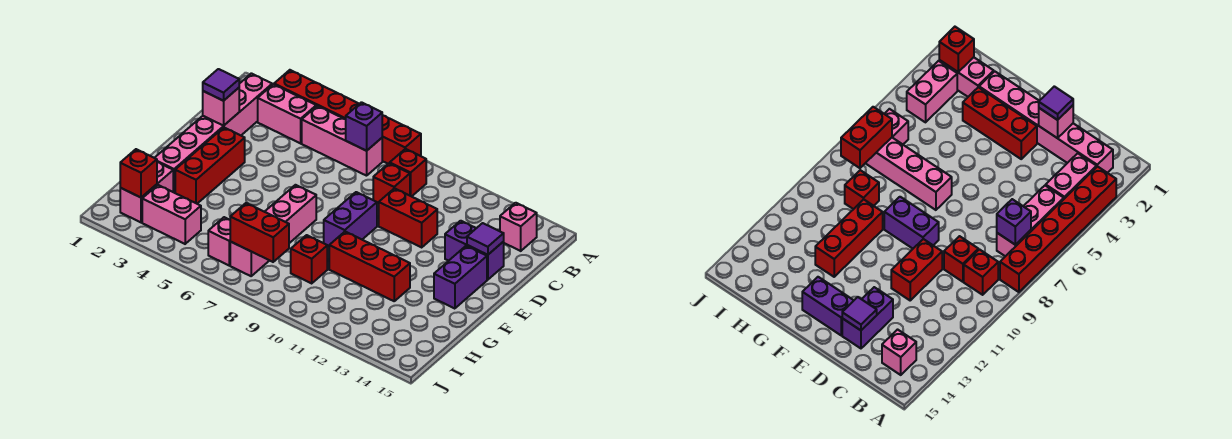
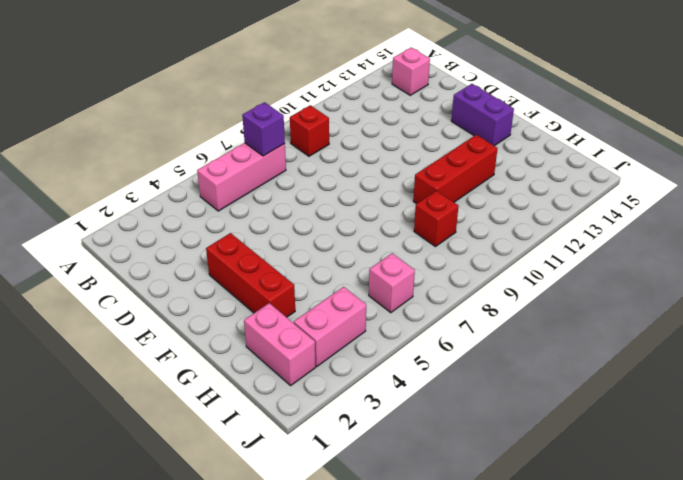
none -> red brick A3:A8 level 1
none -> pink brick B2:G2 level 1
none -> pink brick B3:B4 level 1

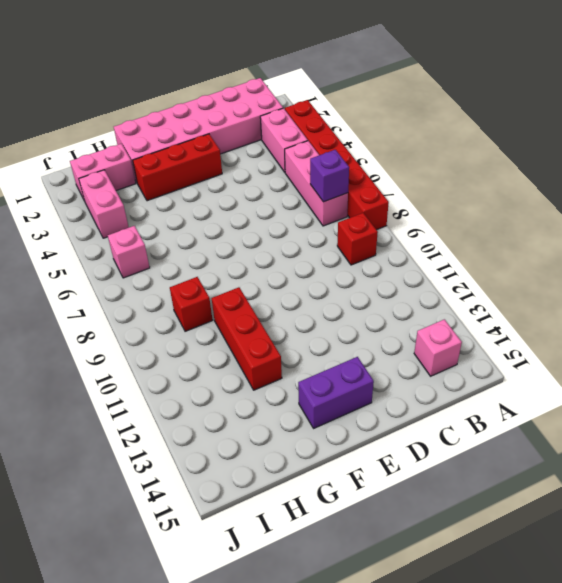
pink brick B1:G2 level 1 -> pink brick B2:G2 level 1
none -> red brick C9 level 1
none -> red brick D10:D11 level 1
none -> purple brick D13:D14 level 1

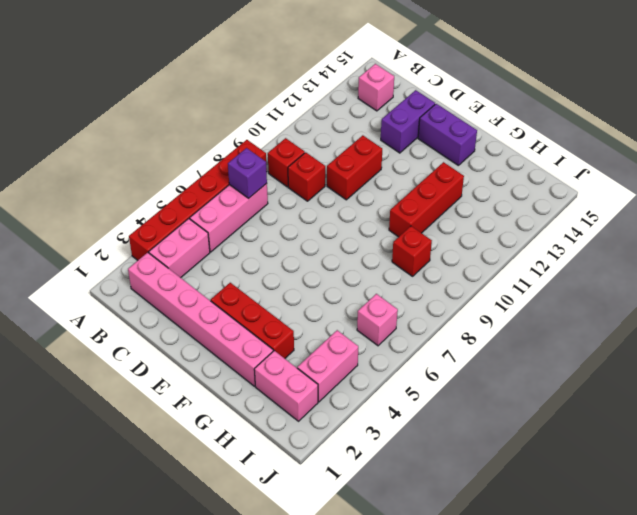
none -> purple brick E9:F9 level 1
none -> pink brick F7:I7 level 1
none -> pink brick D2 level 2

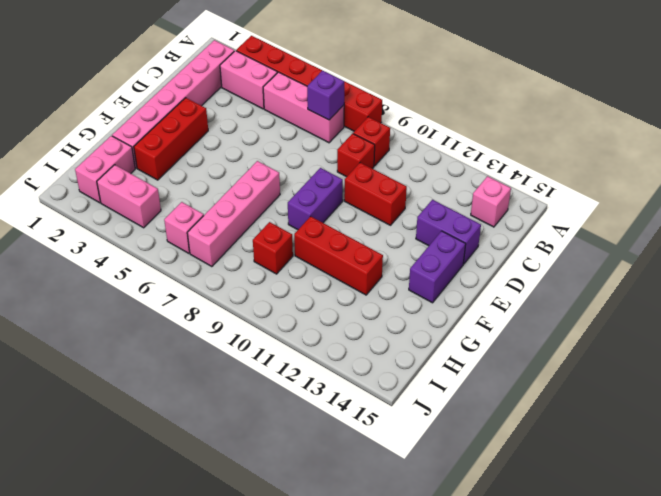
none -> pink brick D2 level 2
none -> purple tile D14 level 2
none -> red brick I2 level 2

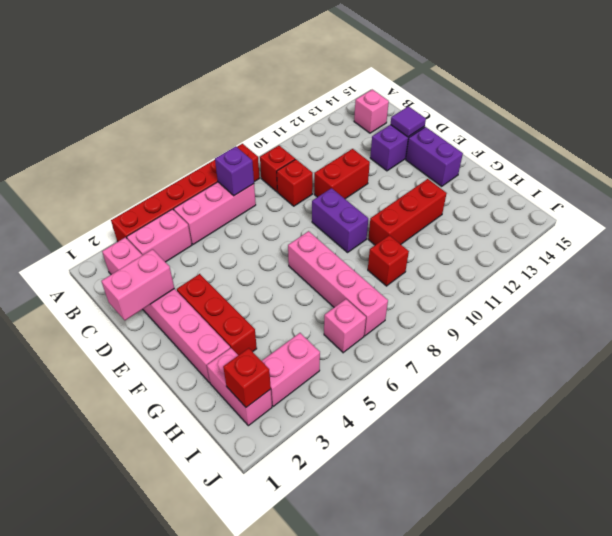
pink brick D1:D2 level 2 -> pink brick D2 level 2
none -> red brick I7:I8 level 2
none -> purple tile D2 level 3

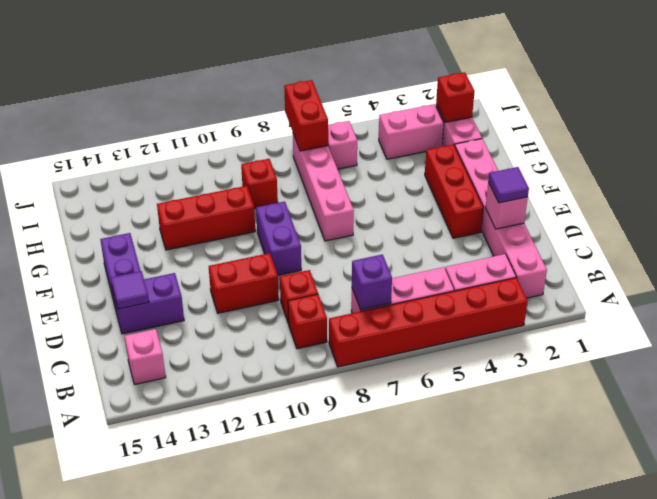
red brick I7:J7 level 2 -> red brick I7:I8 level 2

